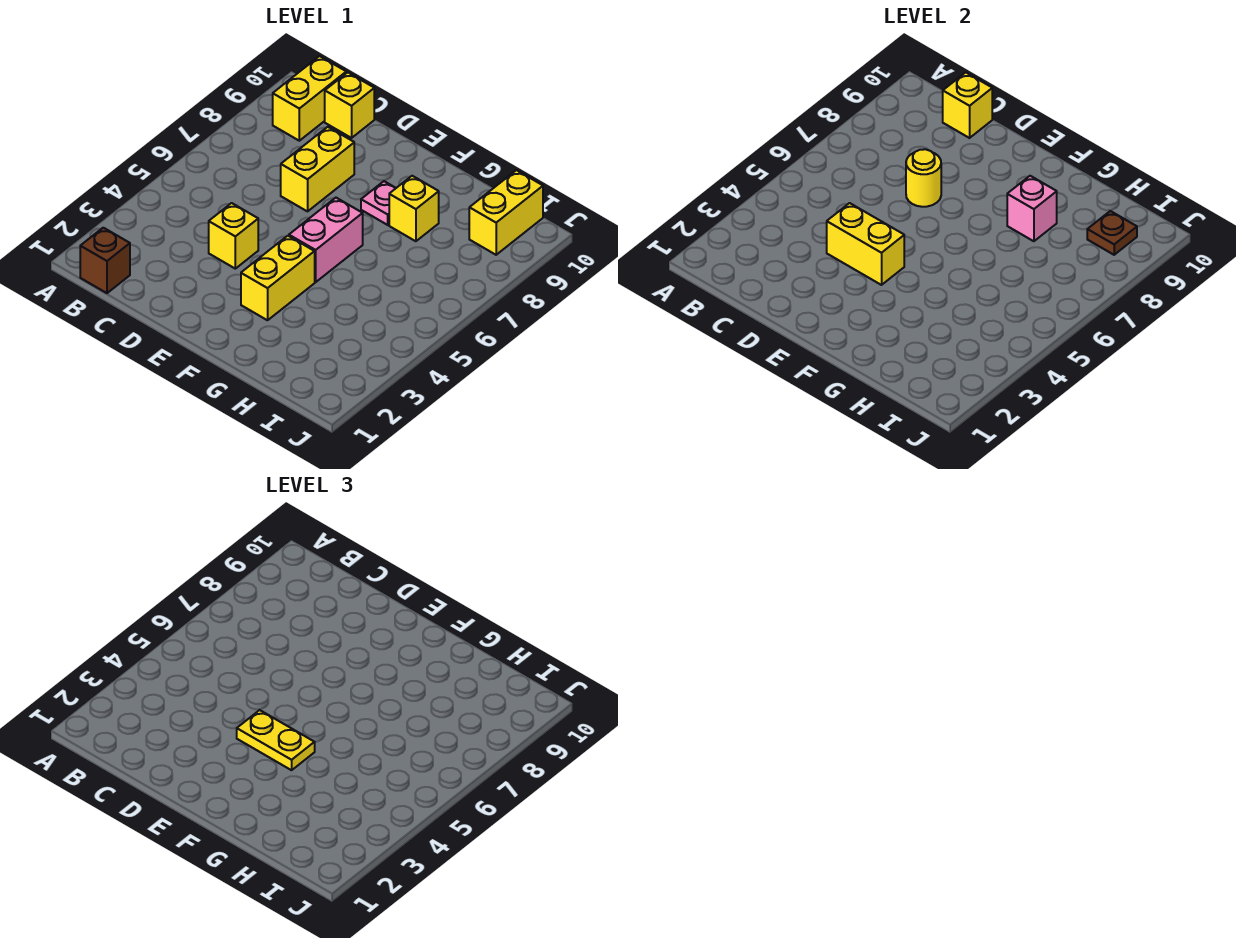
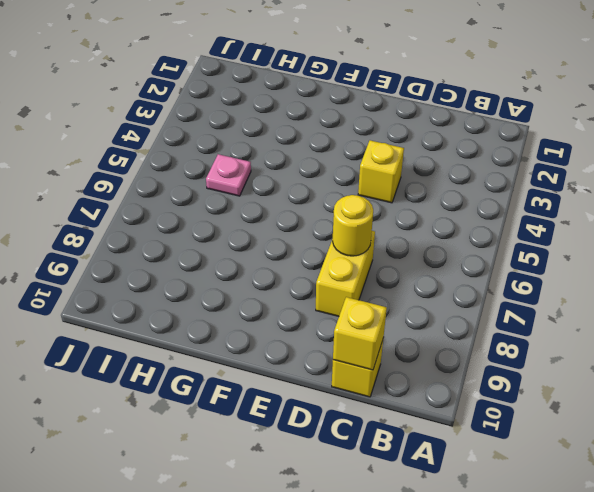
pink plate H5 level 1 -> pink plate F8 level 1
none -> brown brick B1 level 1
none -> yellow brick B9:B10 level 1
none -> yellow brick F3:F4 level 1

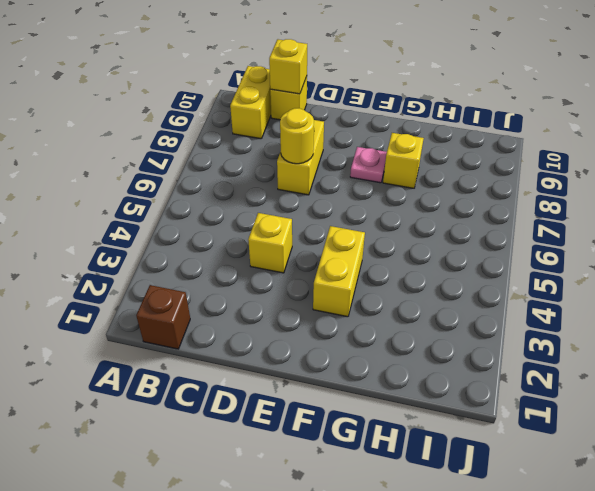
none -> pink brick F5:F6 level 1
none -> yellow brick I9:I10 level 1
none -> yellow brick D4:E4 level 2

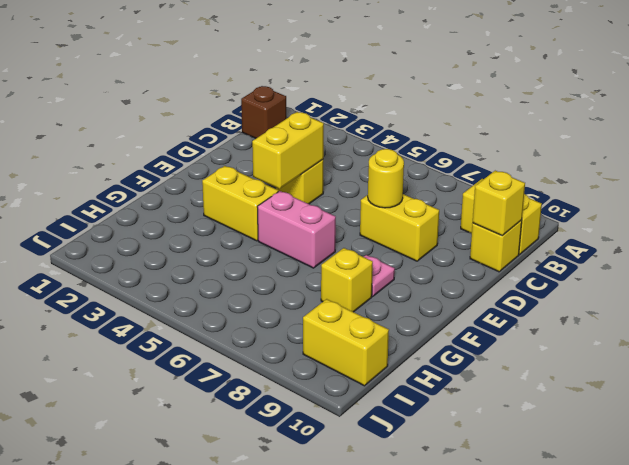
none -> pink brick G8 level 2
none -> brown plate I9 level 2
none -> yellow plate E4:F4 level 3

